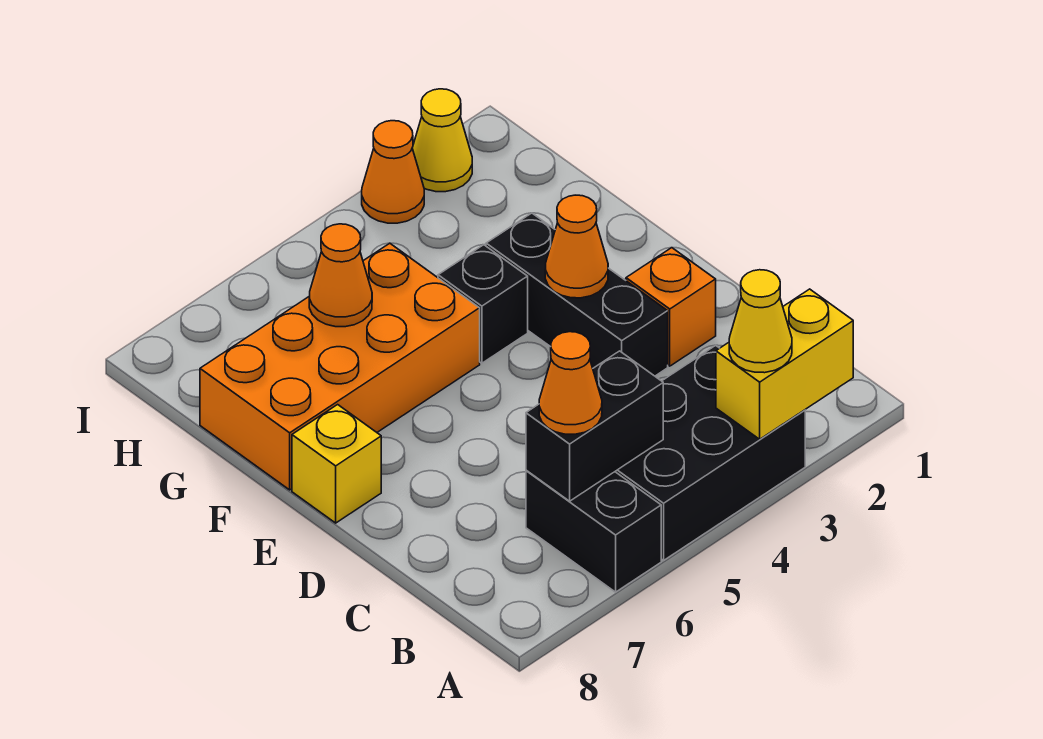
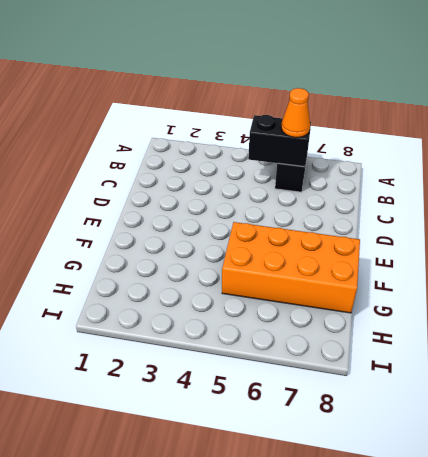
none -> black brick A3:B5 level 1
none -> orange brick D2 level 1
none -> black brick D3:F3 level 1

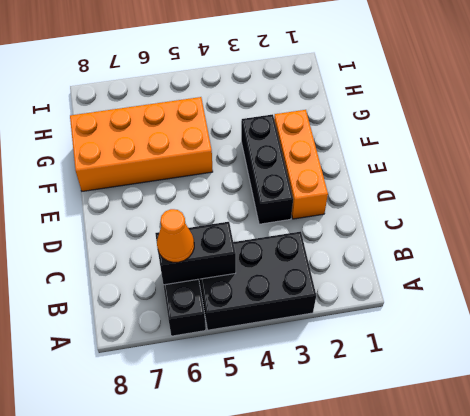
orange brick D2:F2 level 1 -> orange brick D2 level 1
none -> yellow brick E8 level 1
none -> black brick F4 level 1
none -> yellow cone I2 level 1

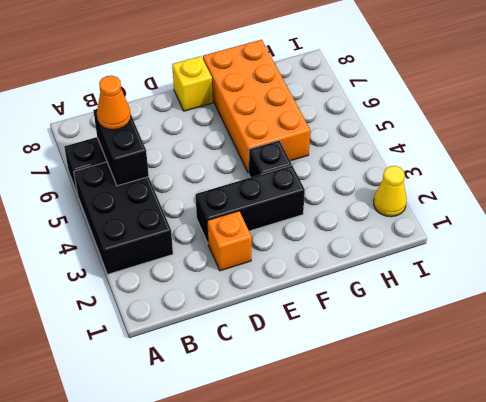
none -> orange cone I3 level 1
none -> yellow brick A2:A3 level 2
none -> orange cone E3 level 2

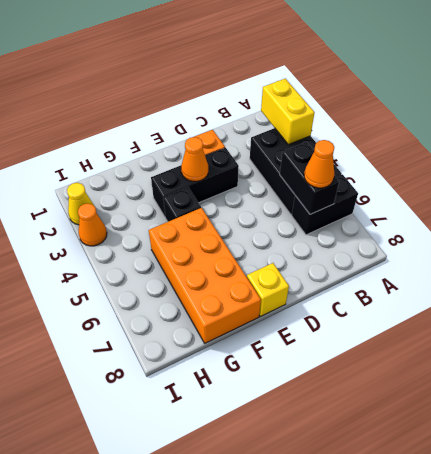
none -> orange cone G6 level 2
none -> yellow cone A3 level 3

